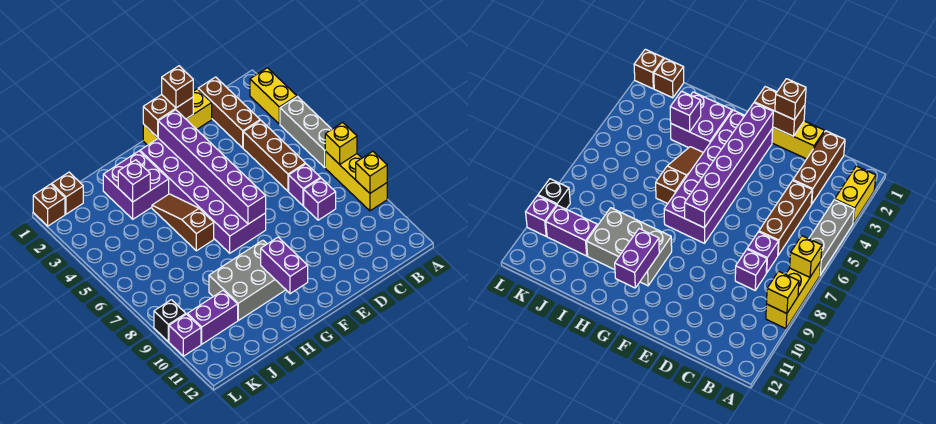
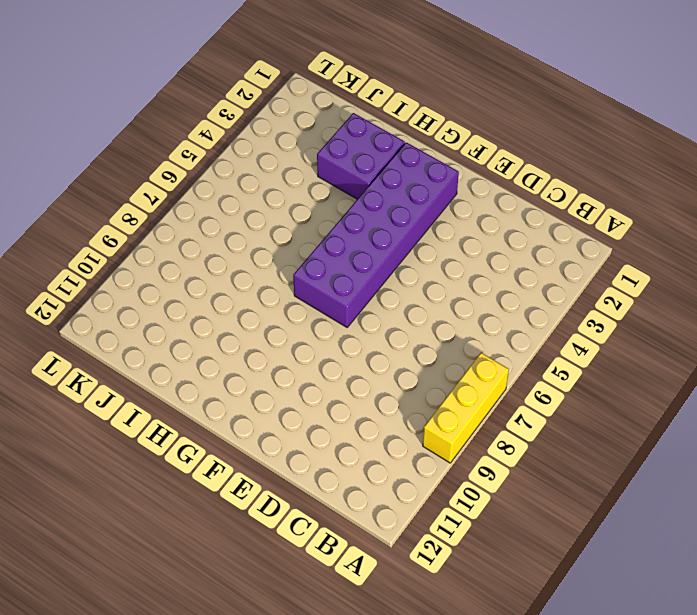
none -> yellow brick A2:A3 level 1
none -> grey brick A4:A6 level 1
none -> brown brick C1:C3 level 1

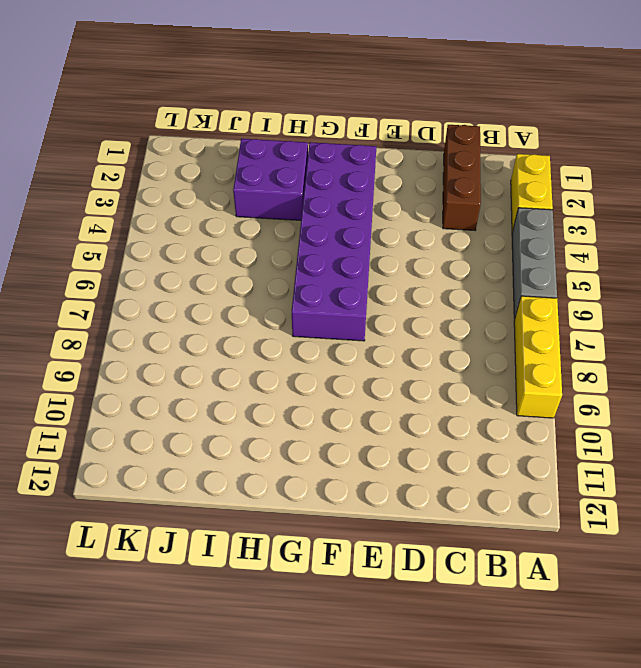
none -> brown brick C4:C6 level 1
none -> purple brick C7 level 1
none -> purple brick C8 level 1

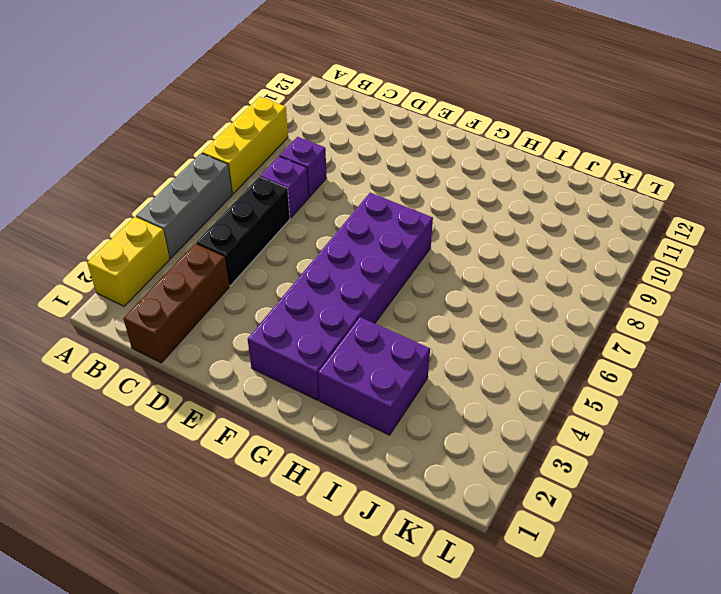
black brick C4:C6 level 1 -> brown brick C4:C6 level 1
none -> yellow brick D1:F1 level 1
none -> grey brick G9:I10 level 1
none -> brown slope H4:H6 level 1 top 6

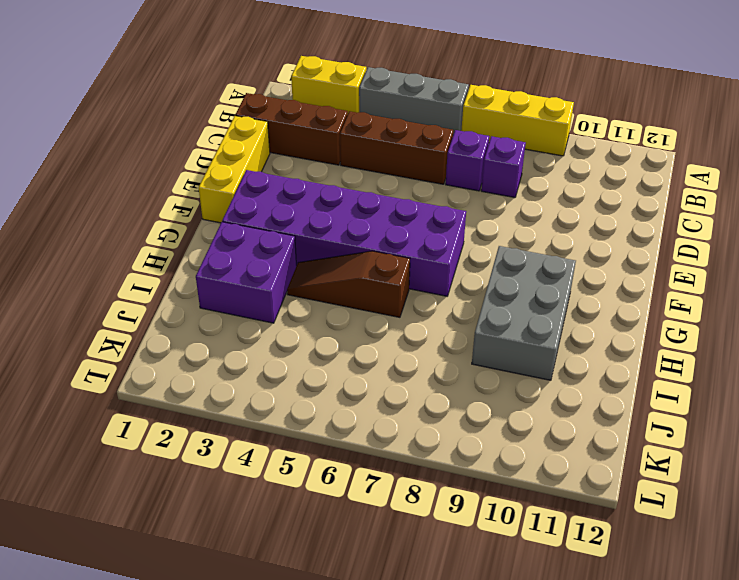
none -> purple brick J10:K10 level 1
none -> brown brick K1 level 1
none -> brown brick L1 level 1

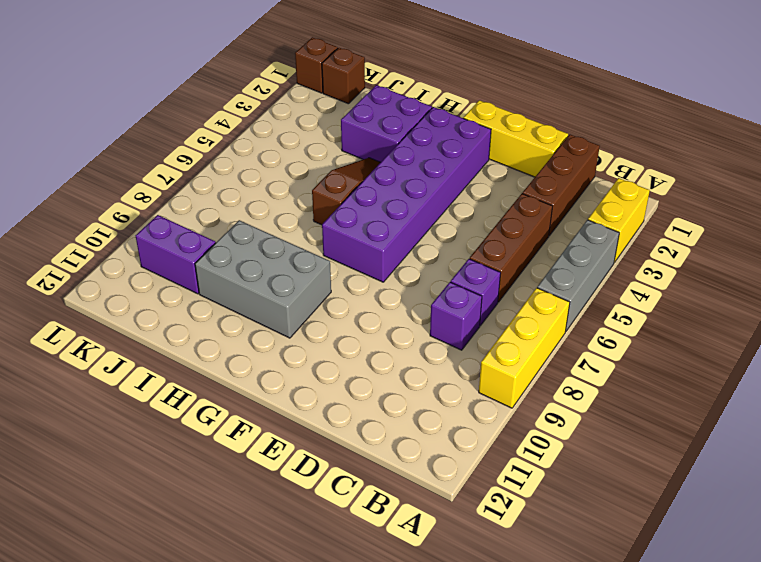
none -> black brick L9 level 1
none -> purple brick L10 level 1
none -> yellow brick A7 level 2

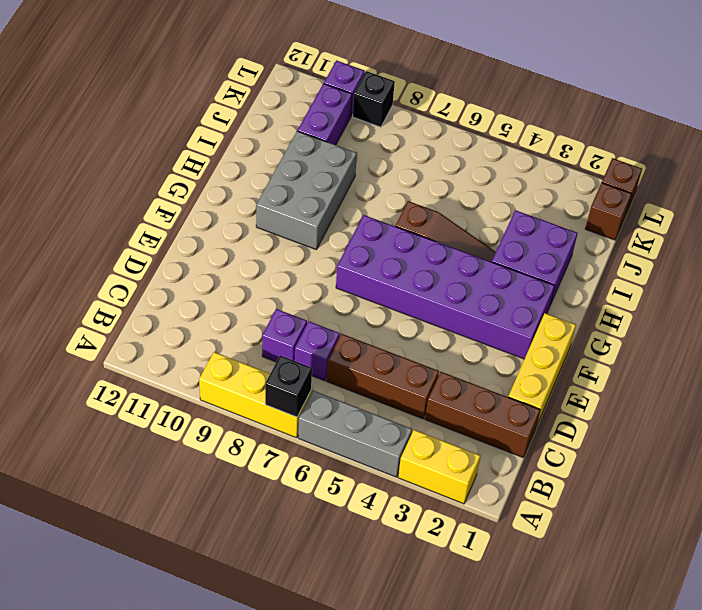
black brick A7 level 2 -> yellow brick A7 level 2
none -> yellow brick A9 level 2
none -> brown brick E1:F1 level 2
none -> purple brick F2:F7 level 2

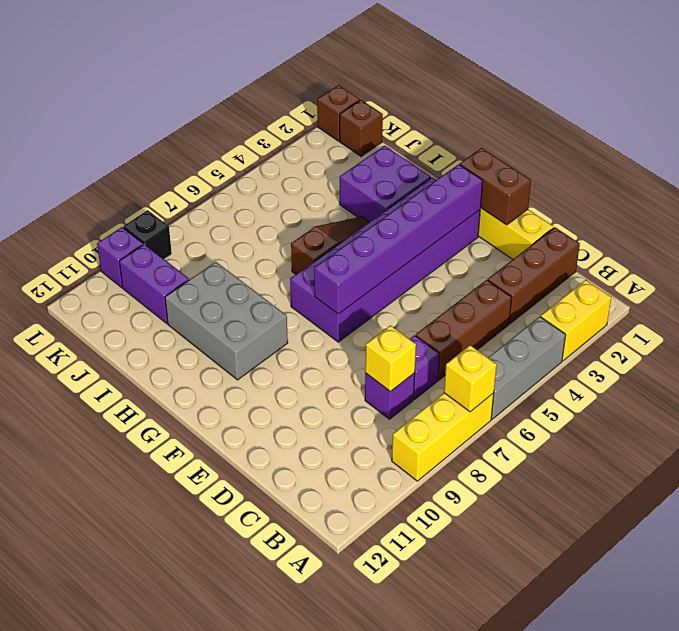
yellow brick C8 level 2 -> yellow brick A9 level 2
none -> purple brick G10:G11 level 2
none -> purple brick I3 level 2
none -> brown brick E1 level 3

